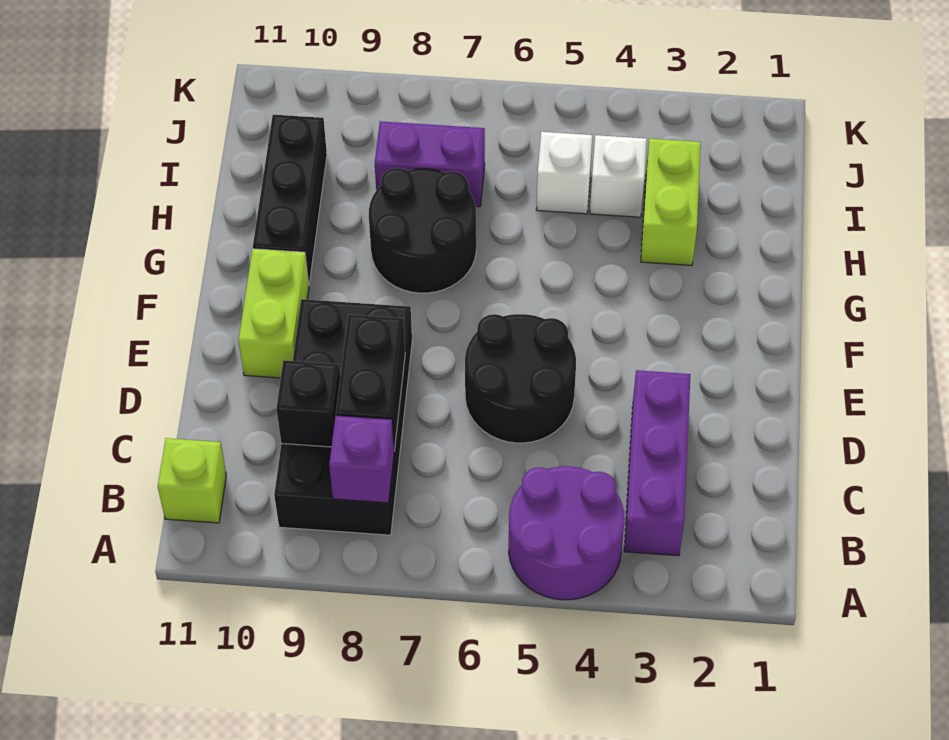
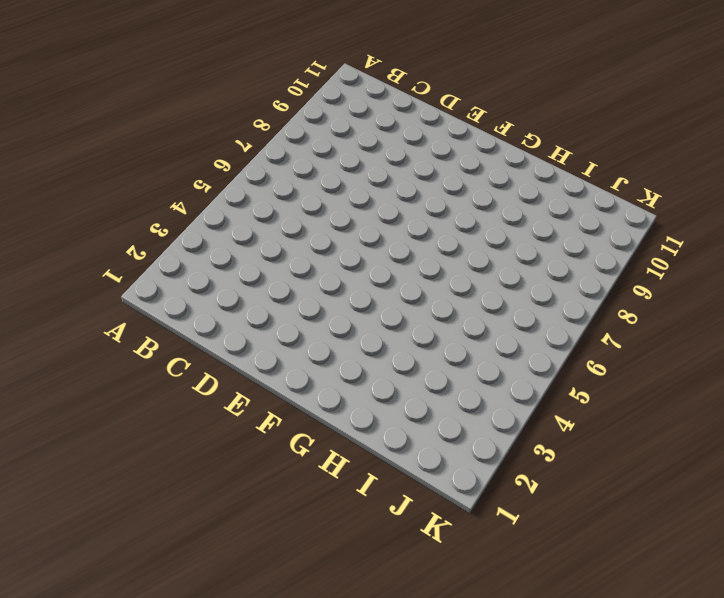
none -> purple round brick A4:B5 level 1
none -> purple brick B3:D3 level 1
none -> black brick B8:E9 level 1

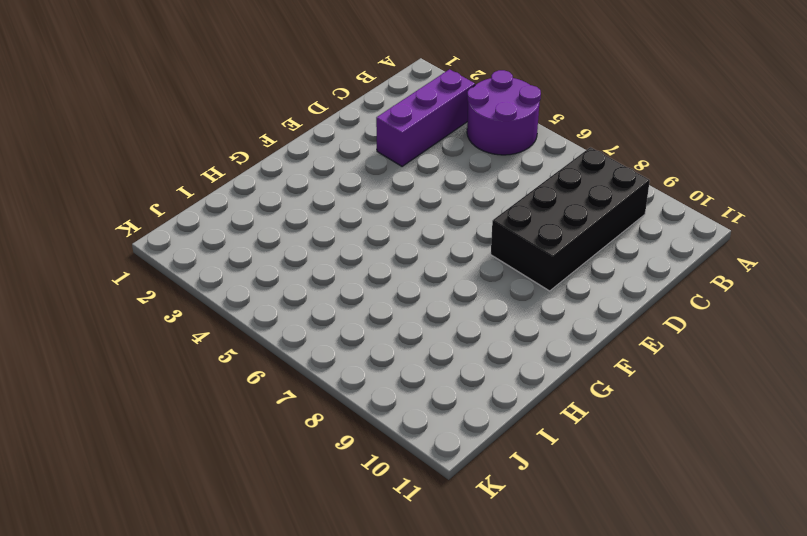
none -> lime brick B11 level 1
none -> black round brick D5:E6 level 1
none -> lime brick E10:F10 level 1

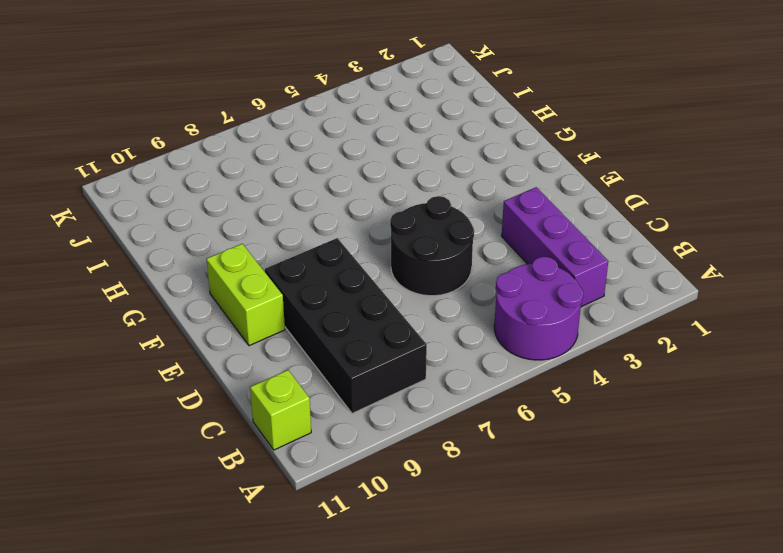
none -> black round brick G7:H8 level 1
none -> black brick G10:I10 level 1
none -> lime brick H3:I3 level 1

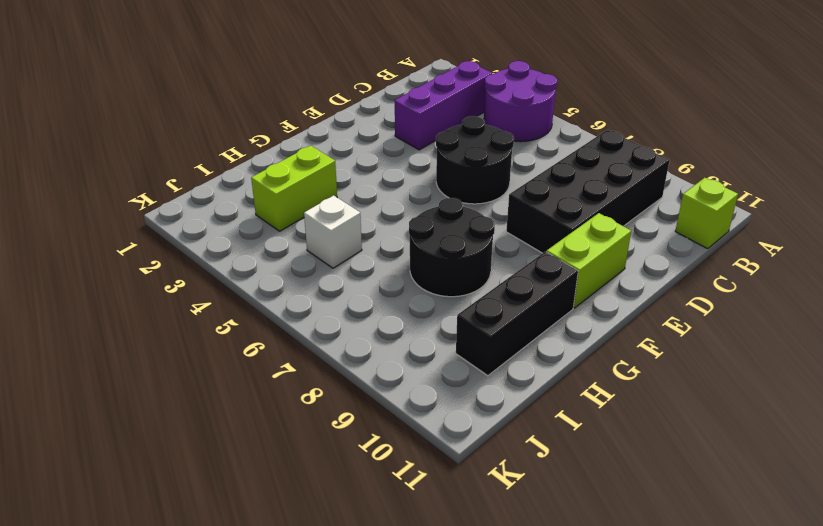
none -> white brick I4 level 1
none -> purple brick I7:I8 level 1
none -> purple brick B8 level 2

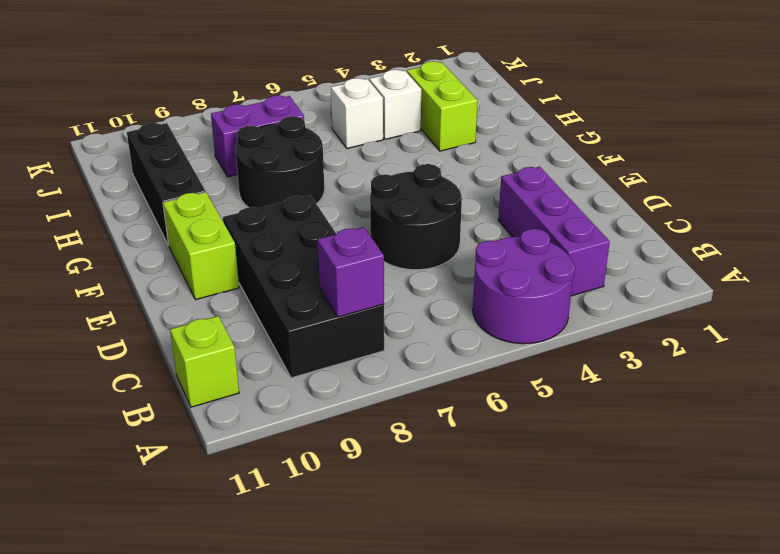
none -> black brick C8:D8 level 2
none -> black brick C9 level 2

